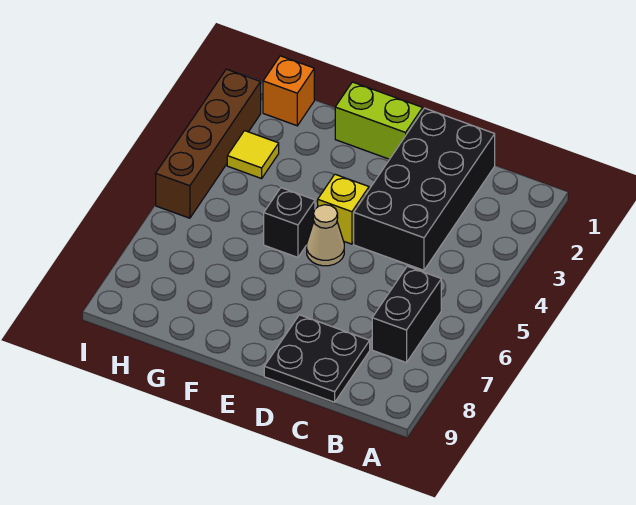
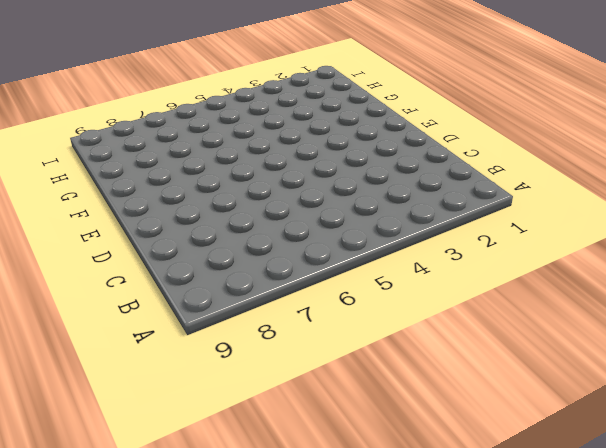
none -> black brick B6:B7 level 1
none -> black brick C1:D4 level 1

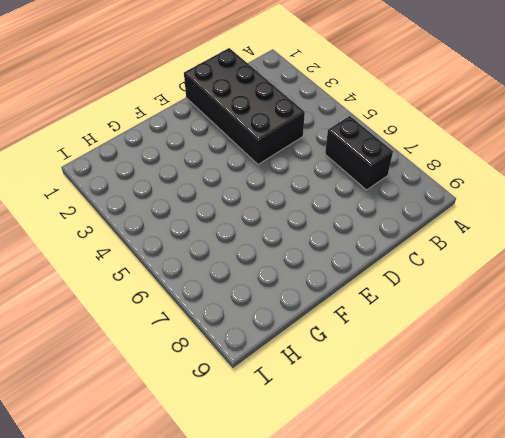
none -> black plate C8:D9 level 1
none -> lime brick E1:F1 level 1

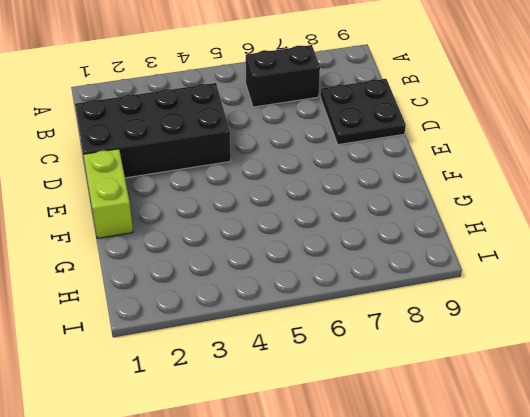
none -> yellow brick E4 level 1
none -> tan cone E5 level 1

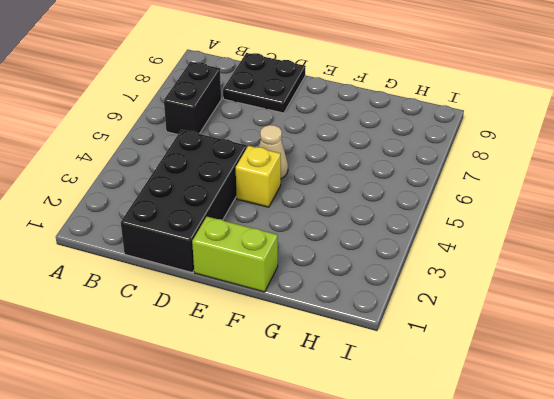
none -> black brick F5 level 1
none -> orange brick H1 level 1

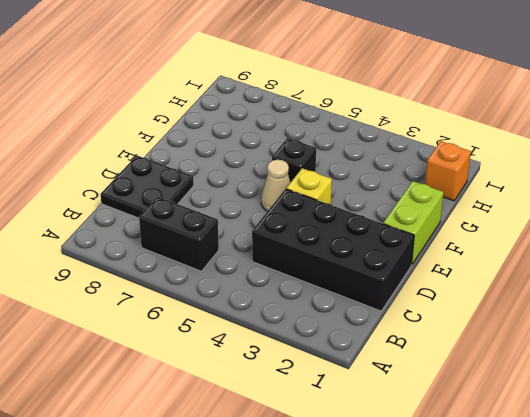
none -> yellow tile H3 level 1
none -> brown brick I2:I5 level 1

